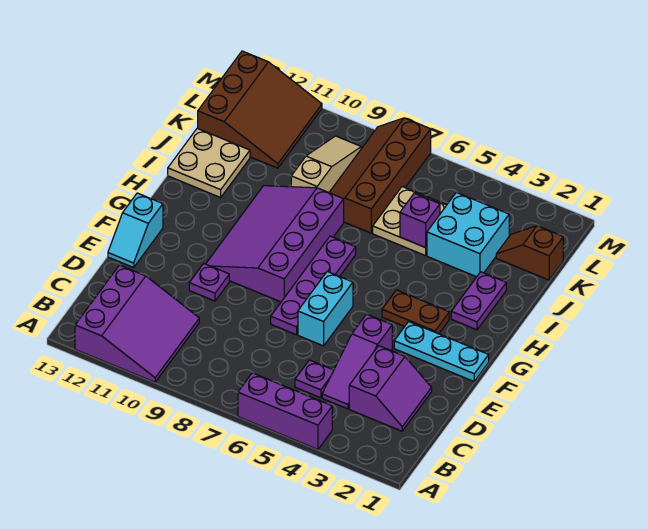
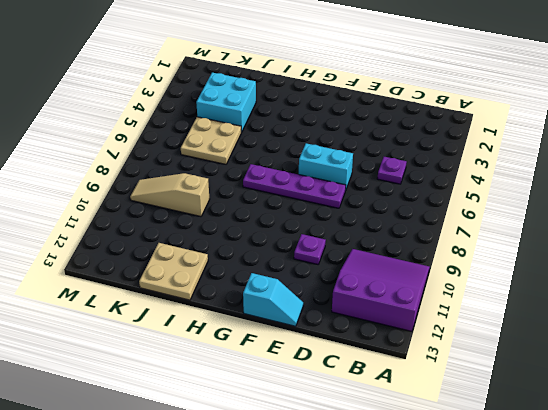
none -> purple brick A4:A6 level 1
none -> purple slope C2:D3 level 1 top 3
none -> purple slope C4:E4 level 1 top E

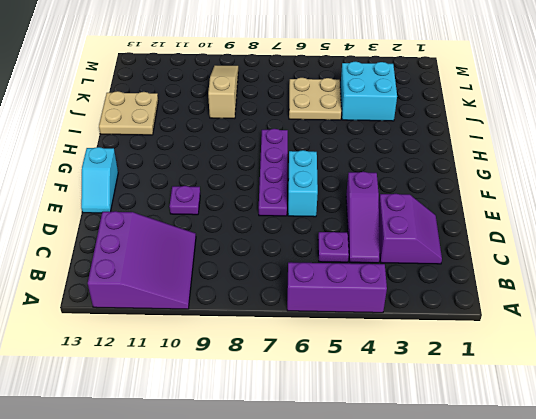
none -> cyan plate F1:F3 level 1
none -> purple slope F8:I10 level 1 top 8
none -> brown plate G3:G4 level 1

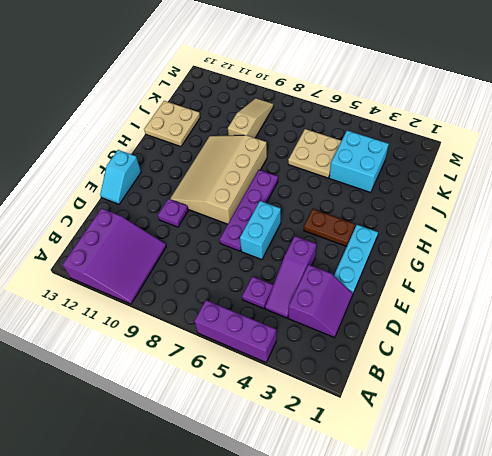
cyan plate E2:G2 level 1 -> cyan plate F1:F3 level 1
tan slope F8:I10 level 1 top 8 -> purple slope F8:I10 level 1 top 8
none -> purple plate H2:I2 level 1
none -> brown slope J7:M8 level 1 top 7
none -> brown slope K1:K2 level 1 top 1

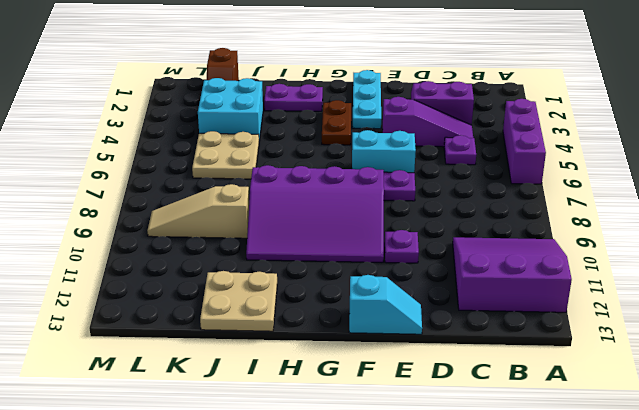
none -> brown slope J7:M8 level 1 top 7
none -> brown slope K11:M13 level 1 top 13
none -> purple brick J5 level 2

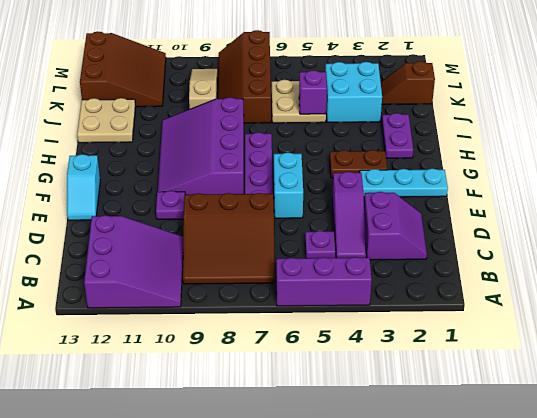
brown slope B7:D9 level 1 top D -> none

